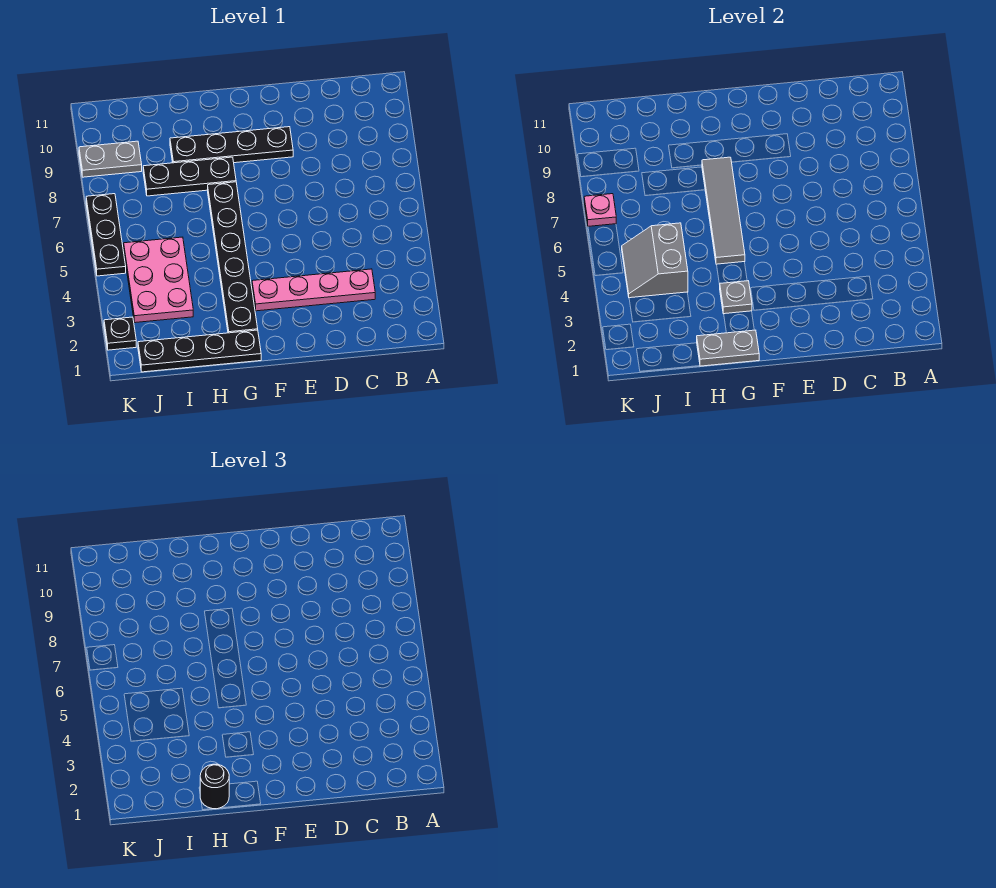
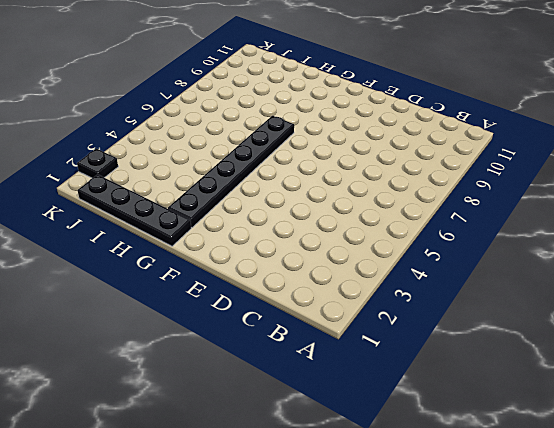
none -> pink plate C3:F3 level 1
none -> black plate E9:H9 level 1
none -> black plate G8:I8 level 1

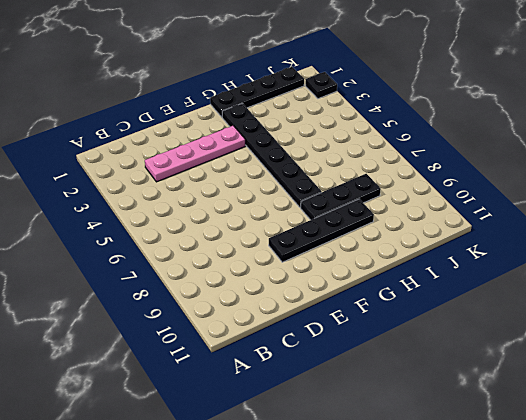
none -> pink plate I3:J5 level 1
none -> grey plate J9:K9 level 1
none -> black plate K5:K7 level 1

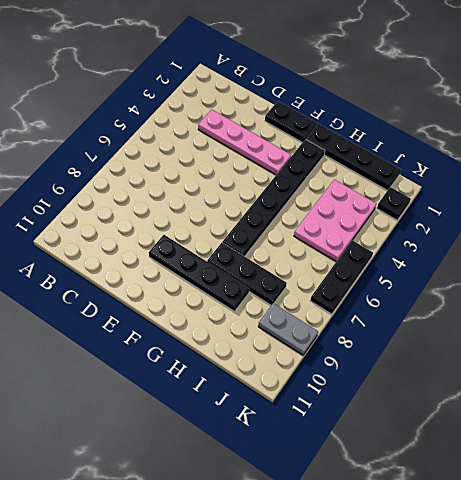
black plate E1:F1 level 1 -> none
none -> grey plate G1:H1 level 2
none -> grey plate G3 level 2
none -> grey tile G5:G8 level 2

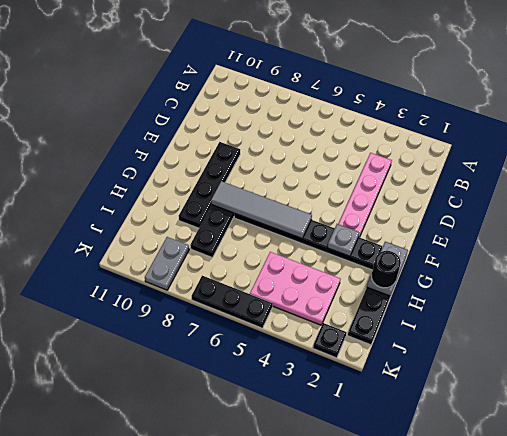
none -> grey slope I4:J5 level 2 top I
none -> pink plate K7 level 2

